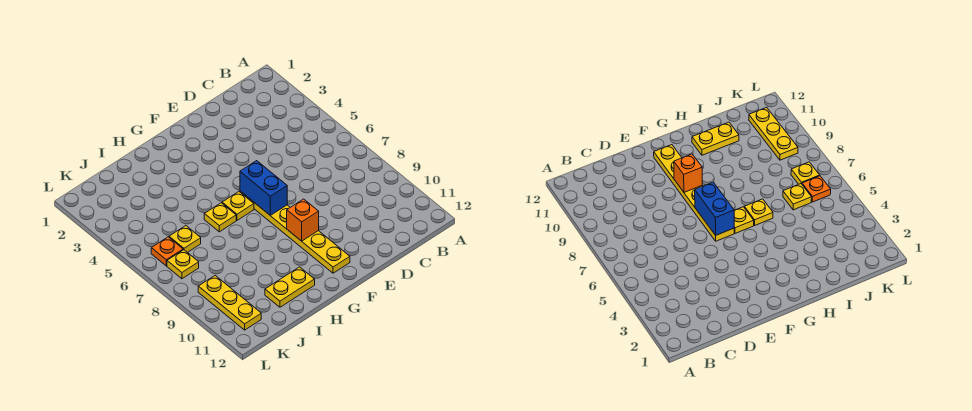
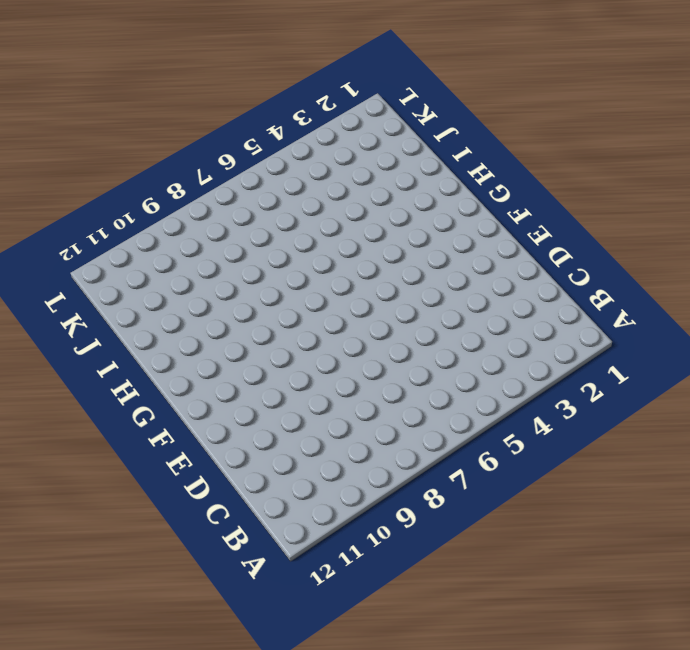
none -> yellow plate F6:F11 level 1
none -> yellow plate G6 level 1

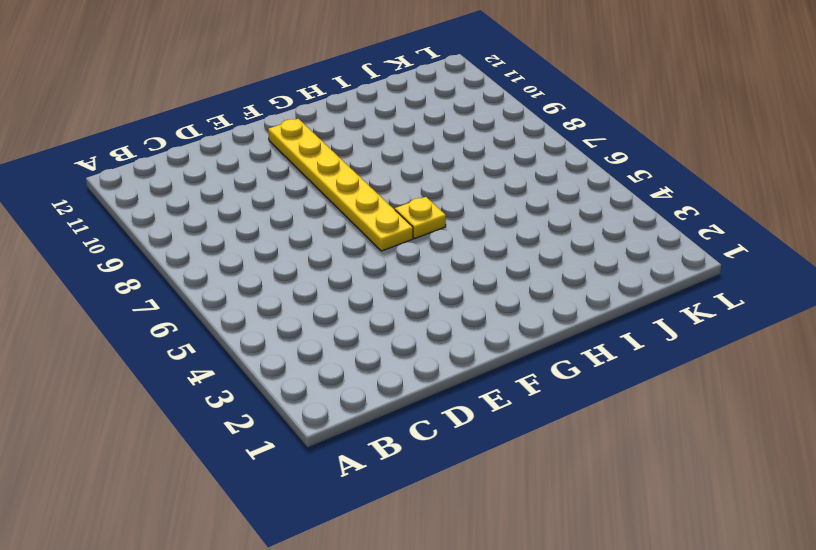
none -> yellow plate H6 level 1
none -> yellow plate H11:I11 level 1

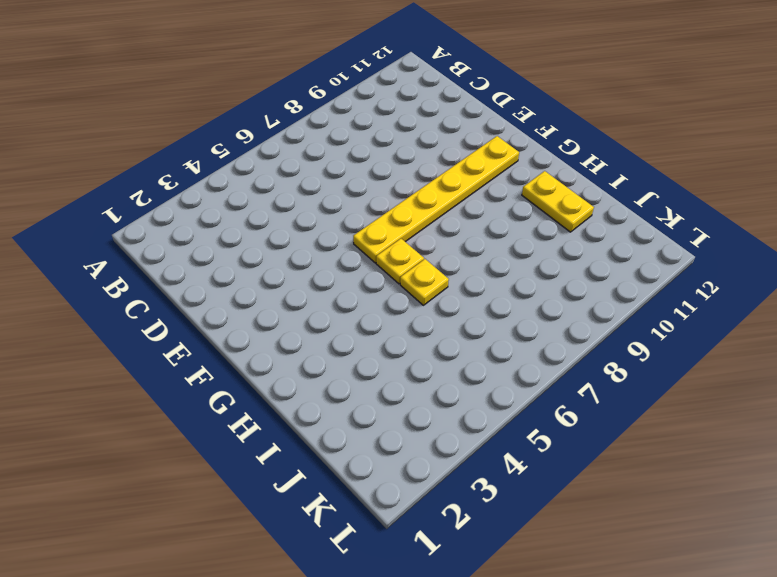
none -> yellow plate J6 level 1
none -> orange plate K6 level 1

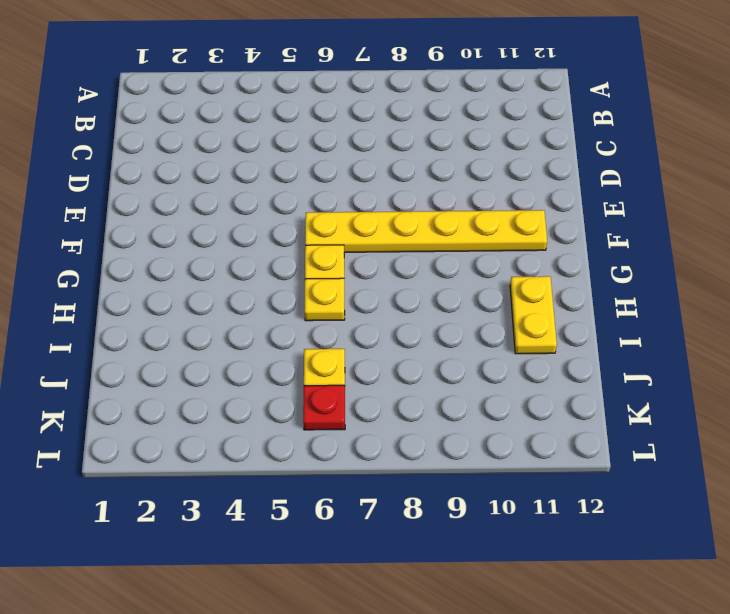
red plate K6 level 1 -> orange plate K6 level 1
none -> yellow plate K7 level 1
none -> yellow plate K9:K11 level 1

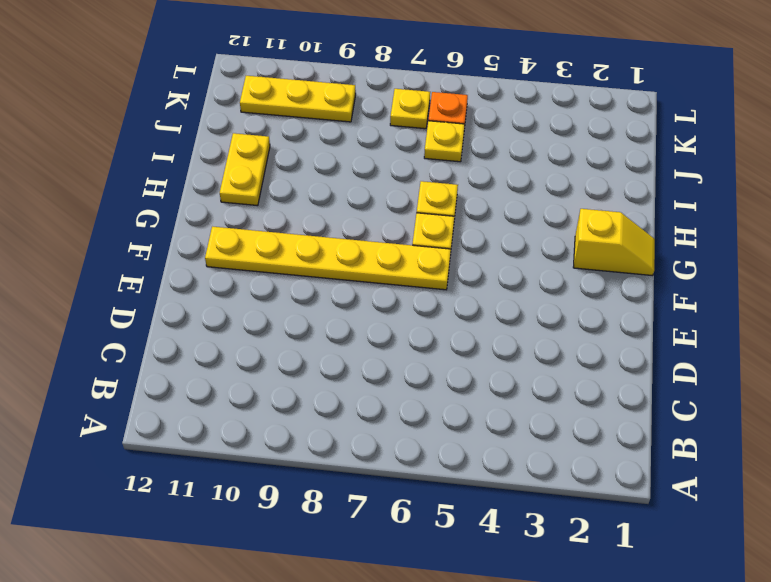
yellow slope G1:G2 level 1 top 2 -> none
none -> blue brick F6:F7 level 2
none -> orange brick F9 level 2

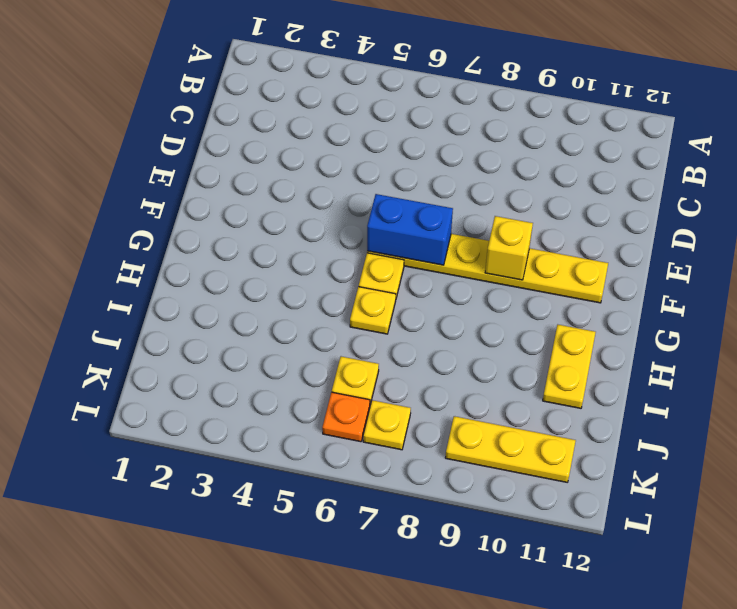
yellow brick F9 level 2 -> orange brick F9 level 2

